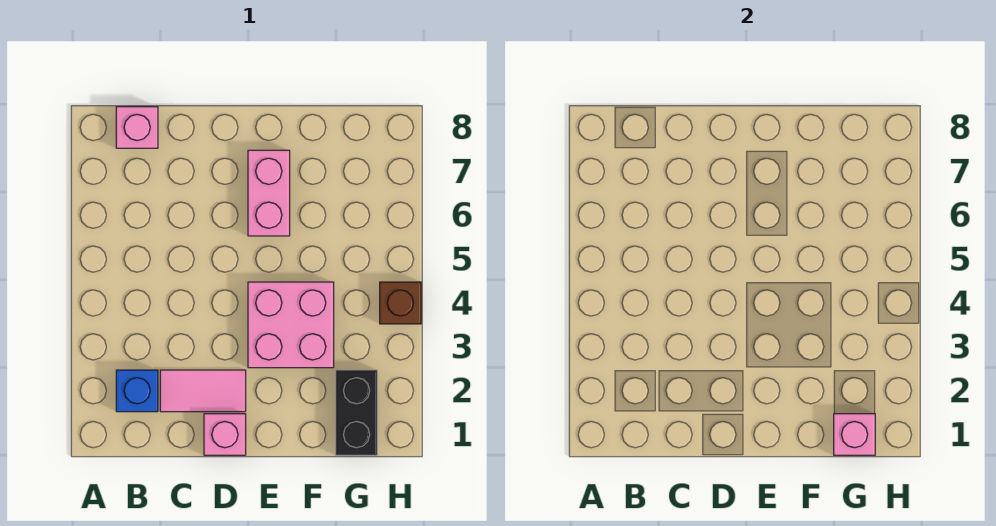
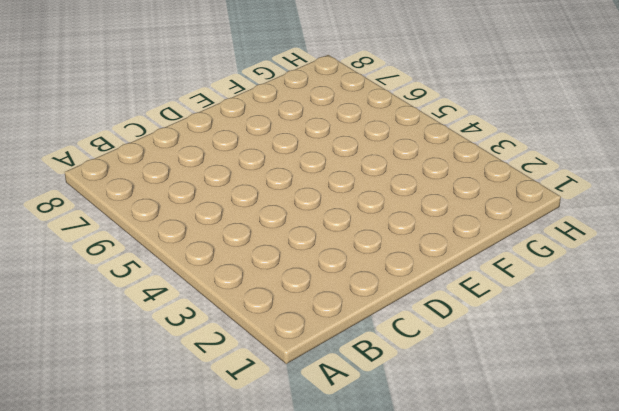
none -> blue brick B2 level 1
none -> pink brick B8 level 1

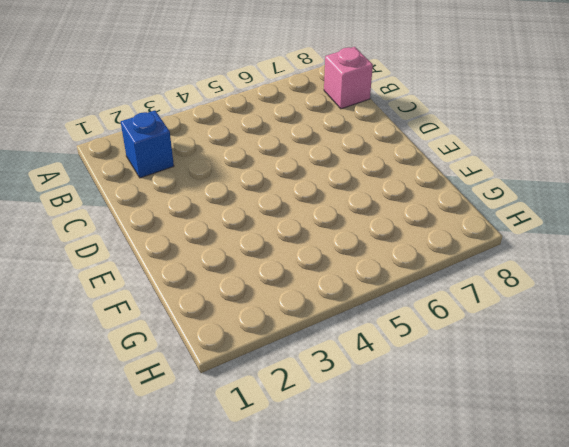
none -> pink tile C2:D2 level 1
none -> pink brick D1 level 1

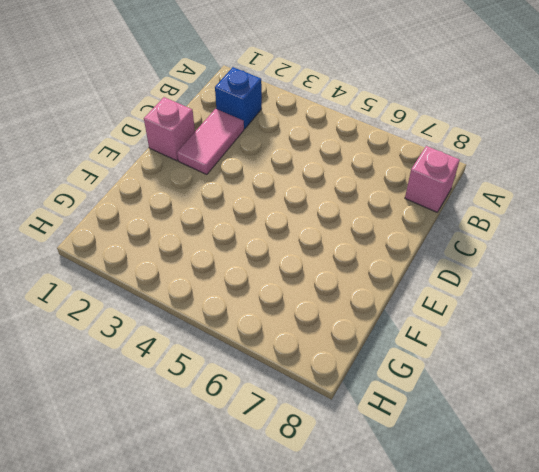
none -> pink brick E3:F4 level 1
none -> pink brick E6:E7 level 1

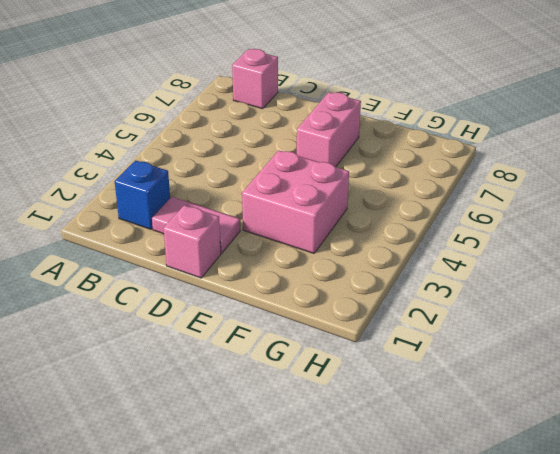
none -> black brick G1:G2 level 1
none -> brown brick H4 level 1

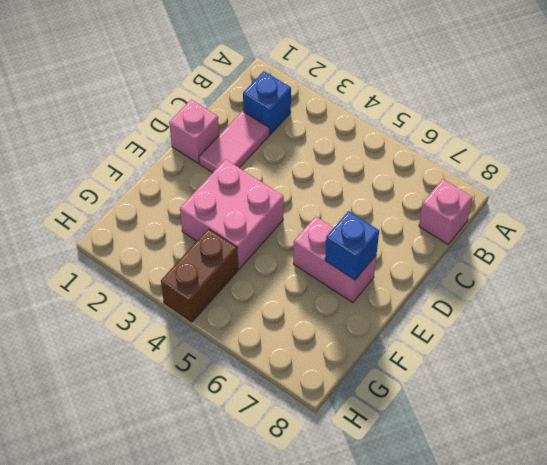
blue brick E7 level 2 -> none
brown brick G4:H4 level 1 -> brown brick H4 level 1
none -> black brick G1:G2 level 1
none -> pink brick G1 level 2

